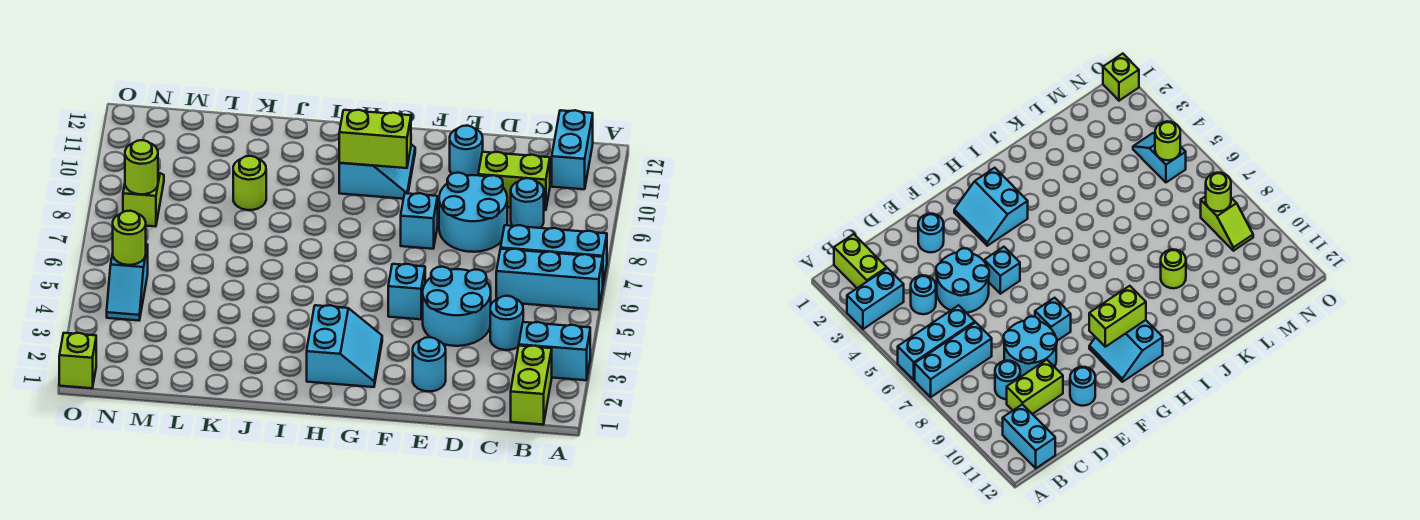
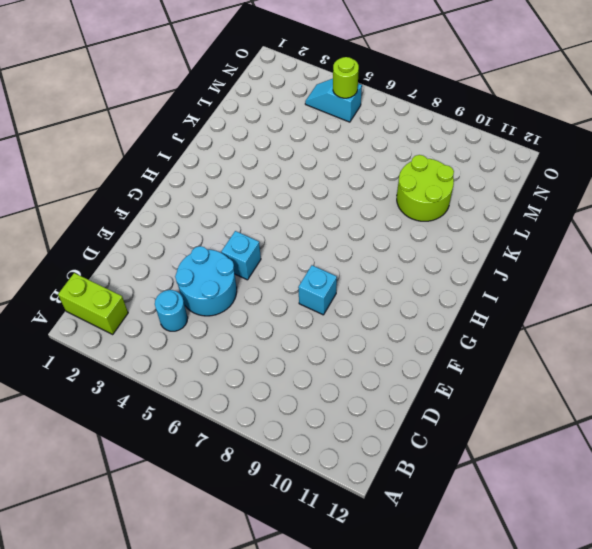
lime round brick K9:L10 level 1 -> lime round brick K9 level 1
none -> cyan brick A3:B3 level 1
none -> cyan brick A6:C6 level 1
none -> cyan brick A7:C7 level 1

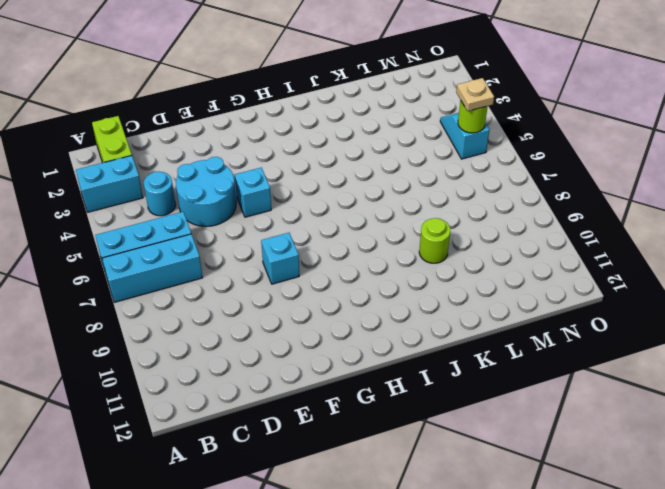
tan plate N5 level 3 -> none
none -> cyan brick B11:B12 level 1
none -> cyan round brick C9 level 1
none -> lime brick C10:D10 level 1

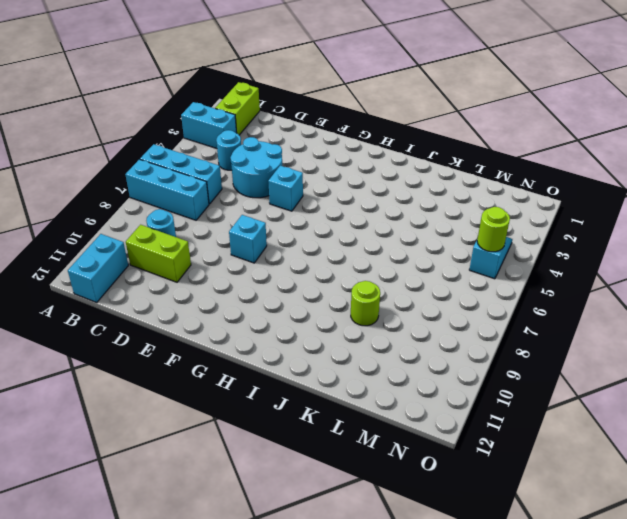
none -> cyan round brick D8:E9 level 1
none -> cyan round brick E2 level 1
none -> cyan round brick E11 level 1

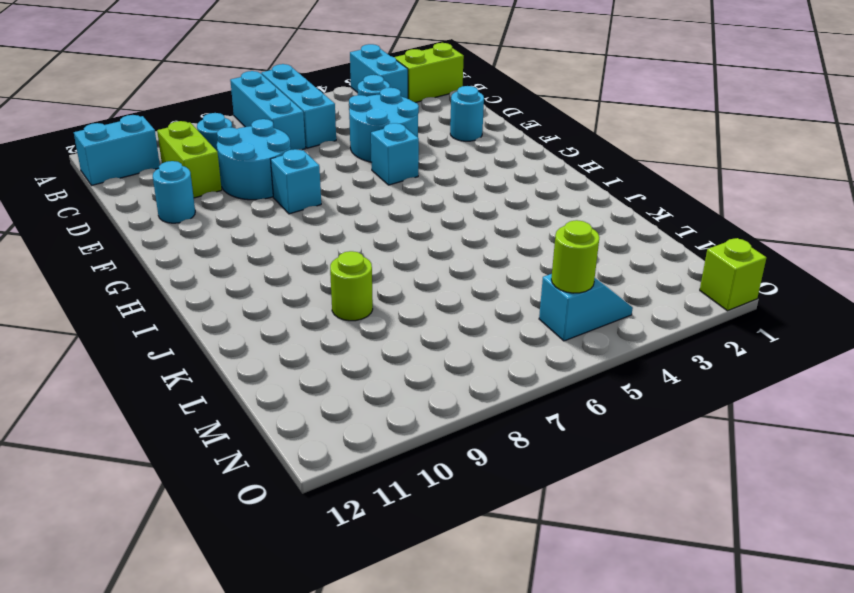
none -> cyan slope G2:H3 level 1 top H
none -> cyan slope G10:H11 level 1 top H
none -> lime slope N8:N9 level 1 top 8

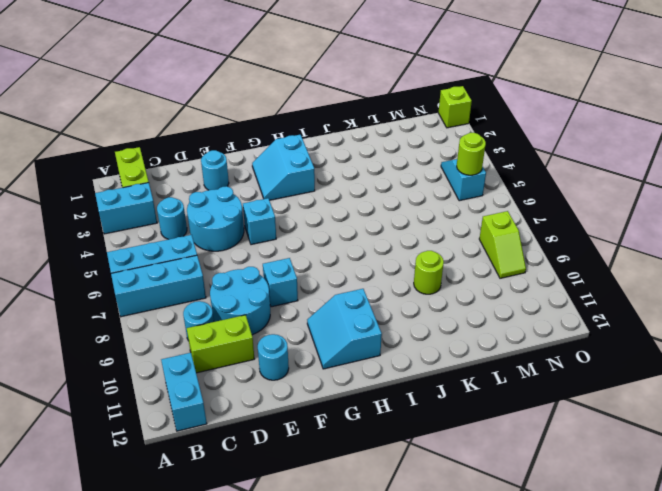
none -> lime brick G10:H10 level 2
none -> lime round brick N8 level 2

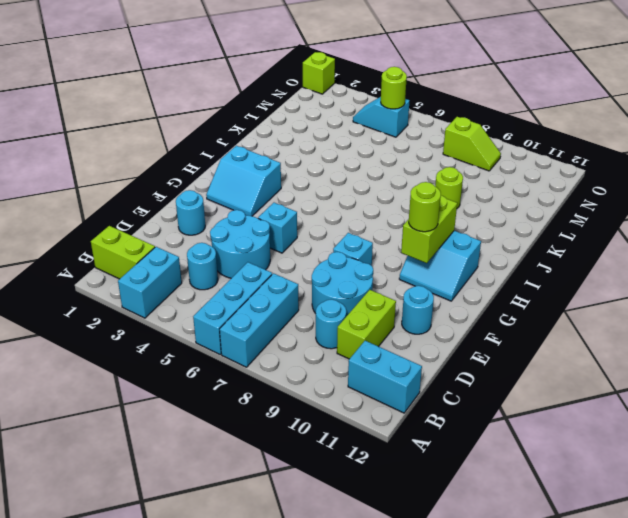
lime round brick G10 level 3 -> lime round brick N8 level 2

